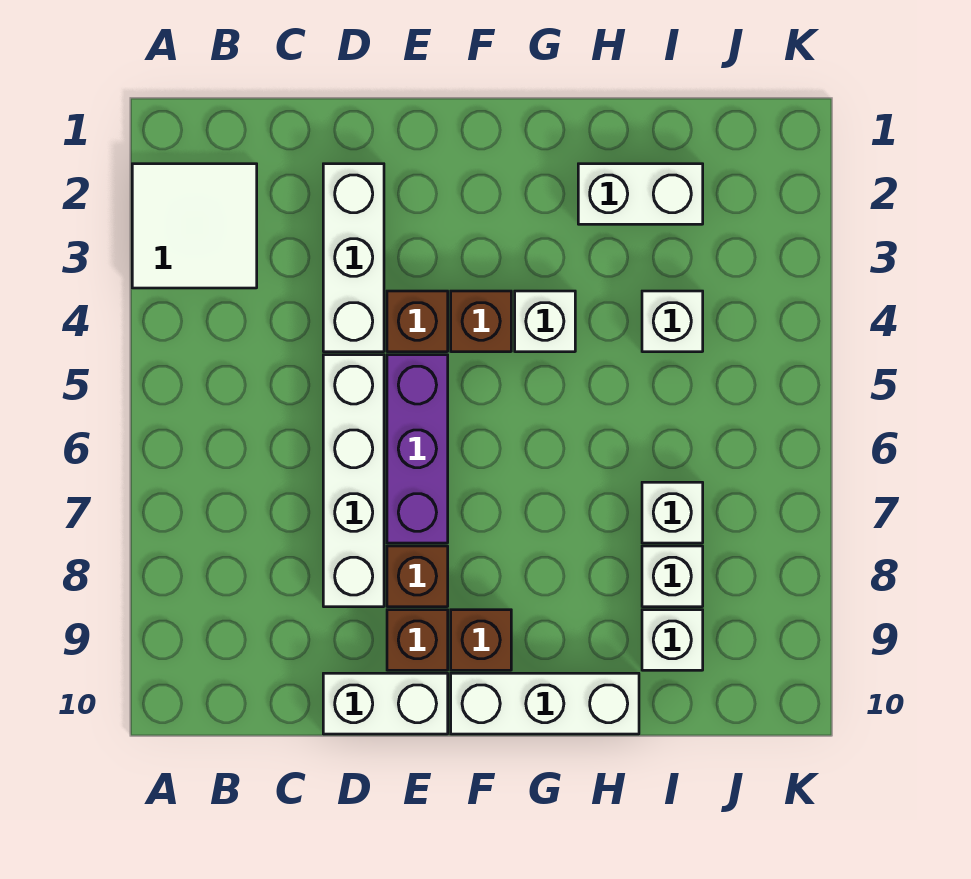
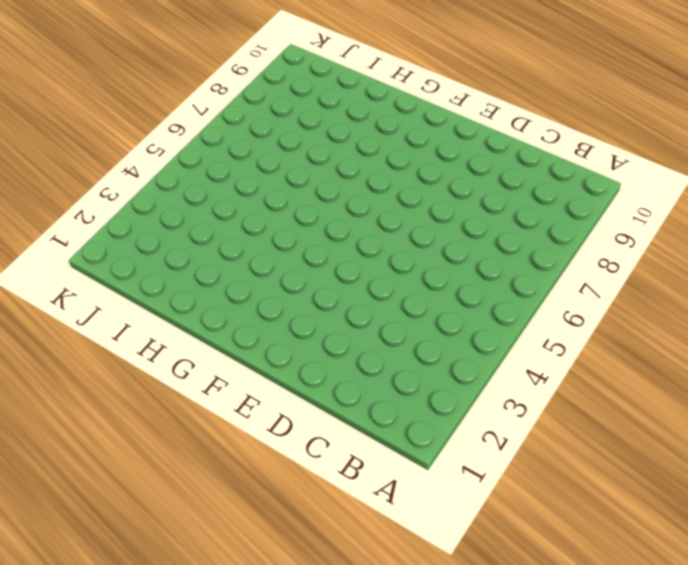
none -> white tile A2:B3 level 1
none -> white brick D2:D4 level 1
none -> white brick D5:D8 level 1

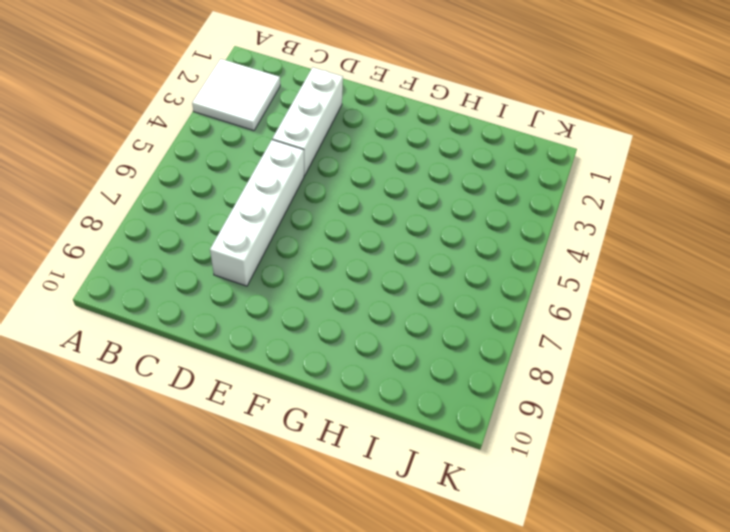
none -> white brick D10:E10 level 1
none -> brown brick E4 level 1
none -> purple brick E5:E7 level 1

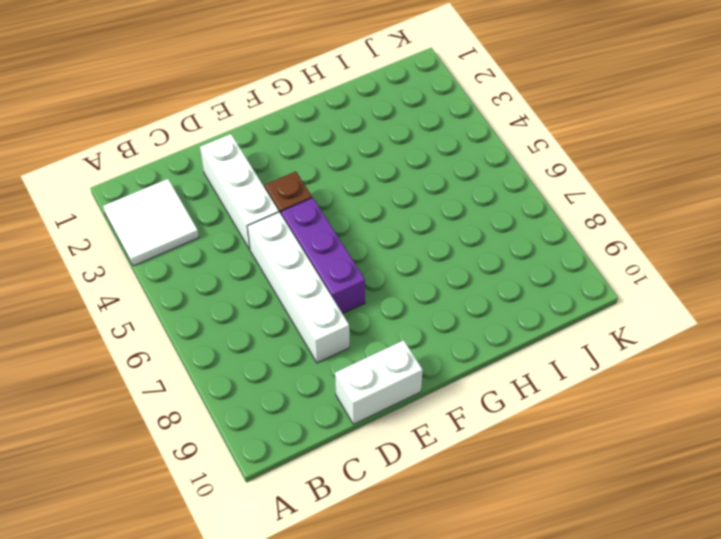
none -> brown brick E8 level 1
none -> brown brick E9 level 1
none -> brown brick F4 level 1

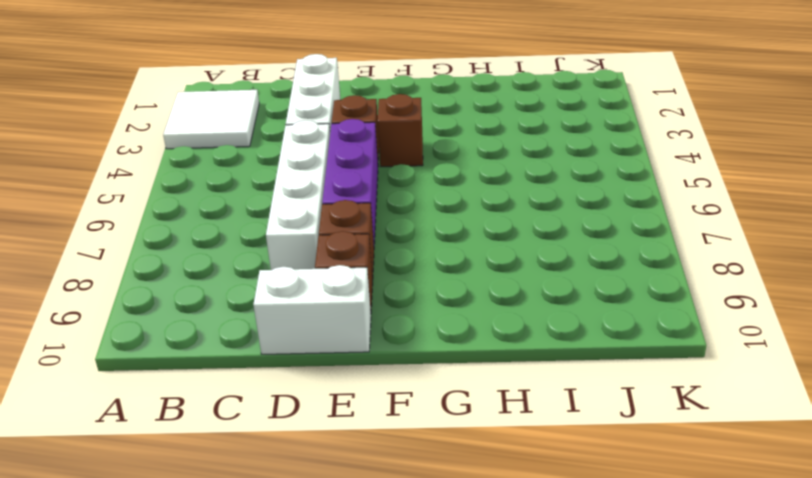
none -> brown brick F9 level 1
none -> white brick F10:H10 level 1
none -> white brick G4 level 1

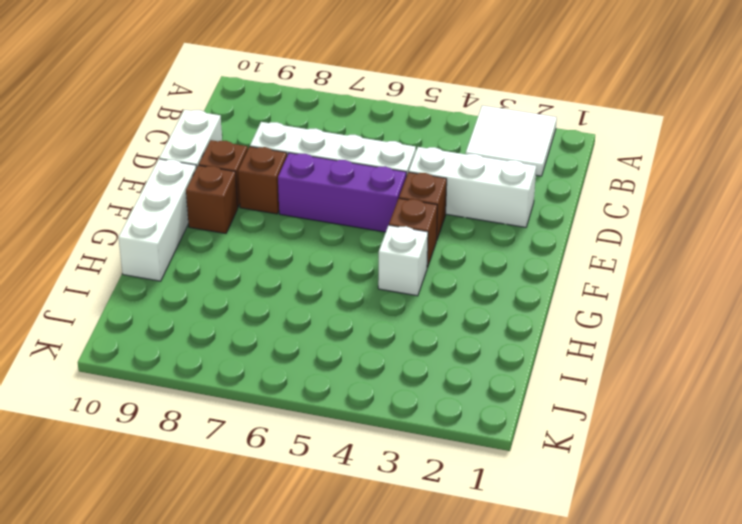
none -> white brick H2:I2 level 1
none -> white brick I4 level 1
none -> white brick I7 level 1

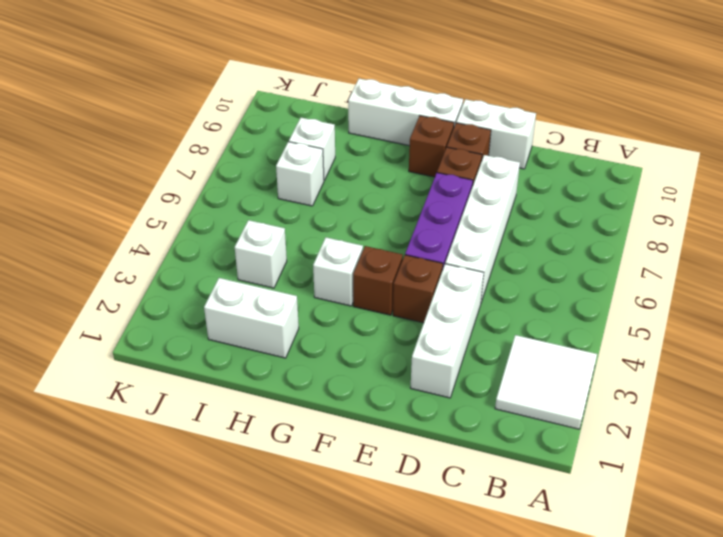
none -> white brick I9 level 1

